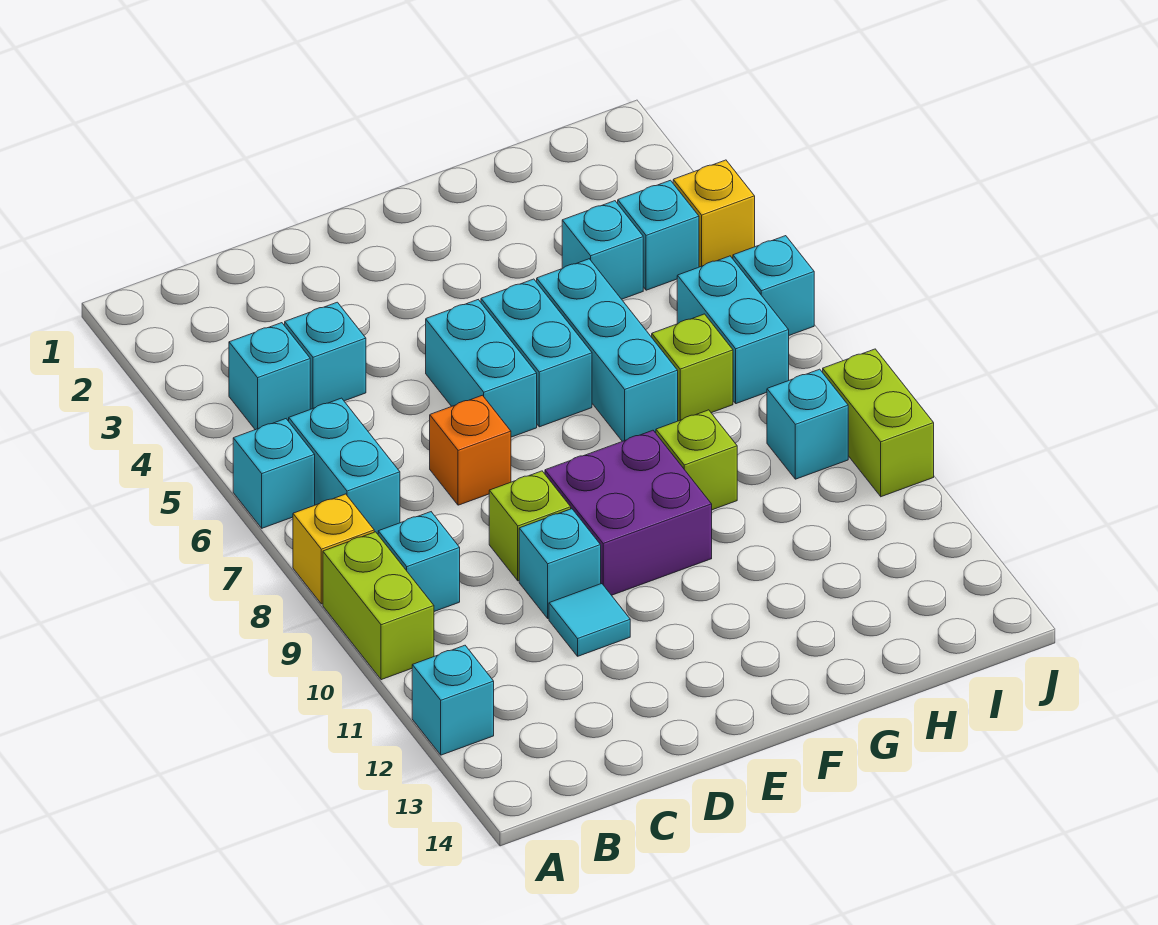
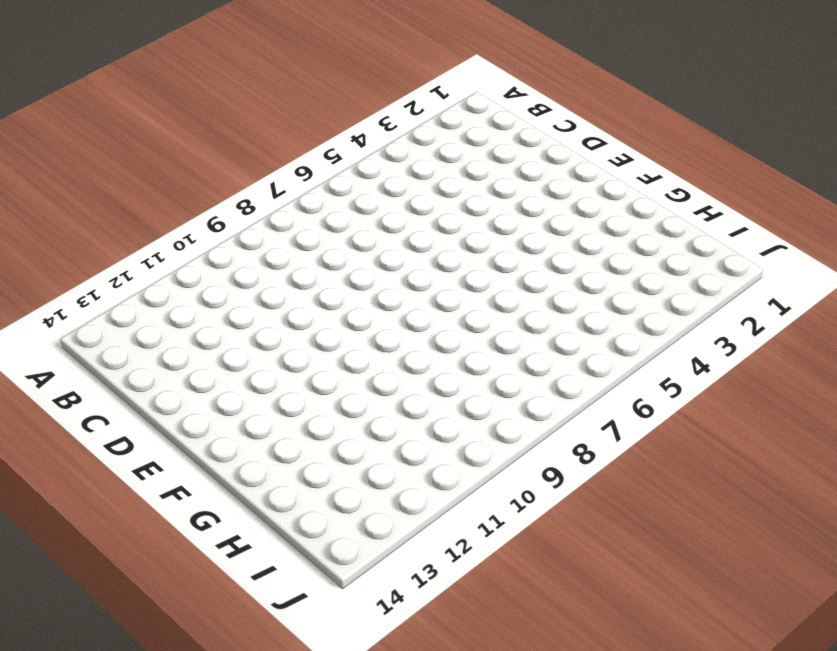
none -> cyan brick A6 level 1
none -> yellow brick A8 level 1
none -> lime brick A9:A10 level 1

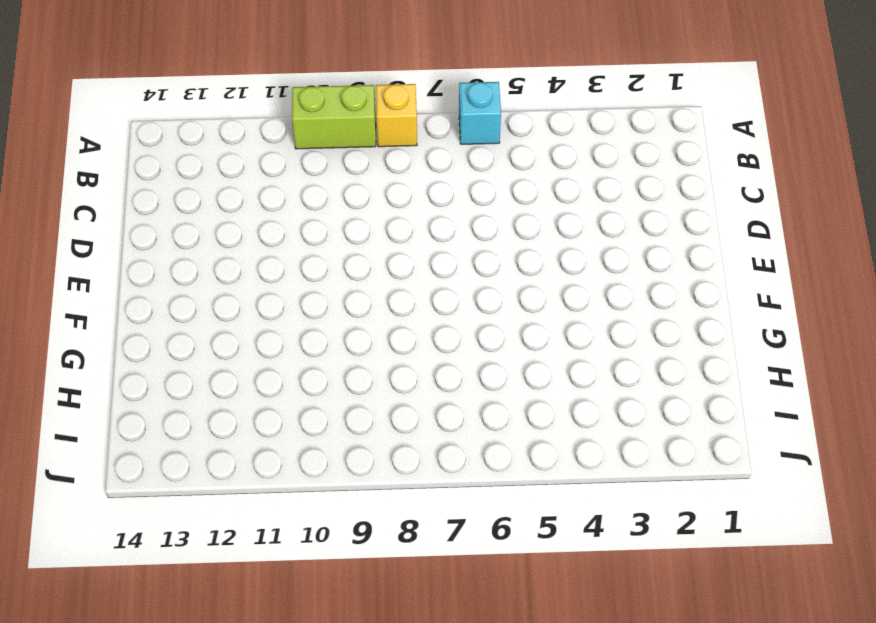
none -> cyan brick A12 level 1
none -> cyan brick B4 level 1
none -> cyan brick B6:B7 level 1

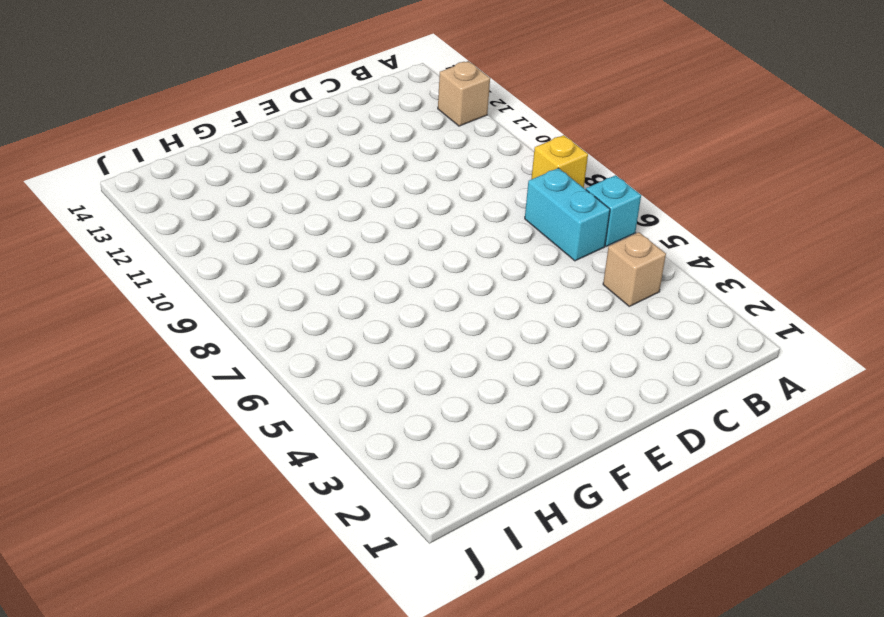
tan brick A12 level 1 -> cyan brick A12 level 1
tan brick B4 level 1 -> cyan brick B4 level 1
none -> lime brick A9:A10 level 1
none -> cyan brick B9 level 1
none -> cyan brick C4 level 1

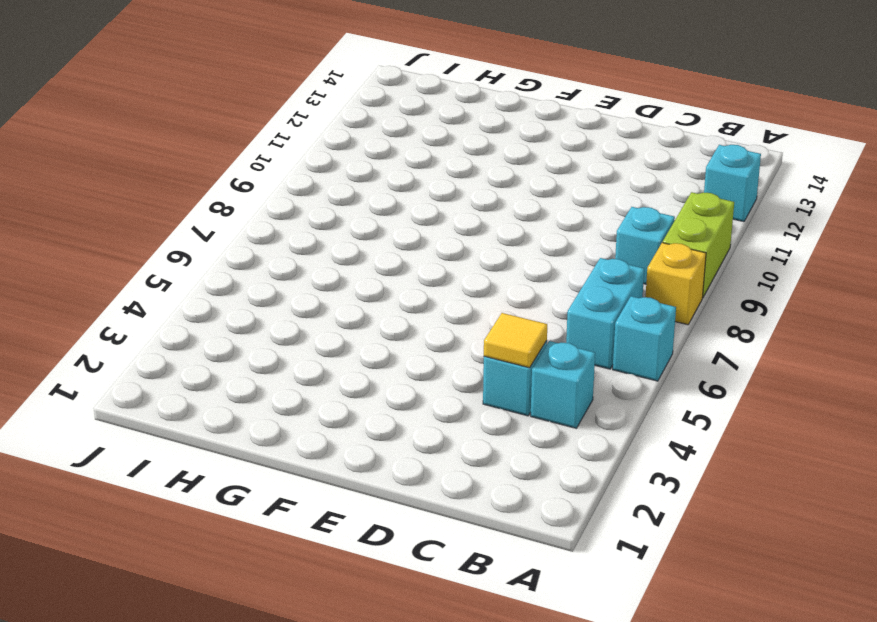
yellow tile C4 level 2 -> none
none -> orange brick D7 level 1
none -> lime brick D9 level 1
none -> cyan brick D10 level 1

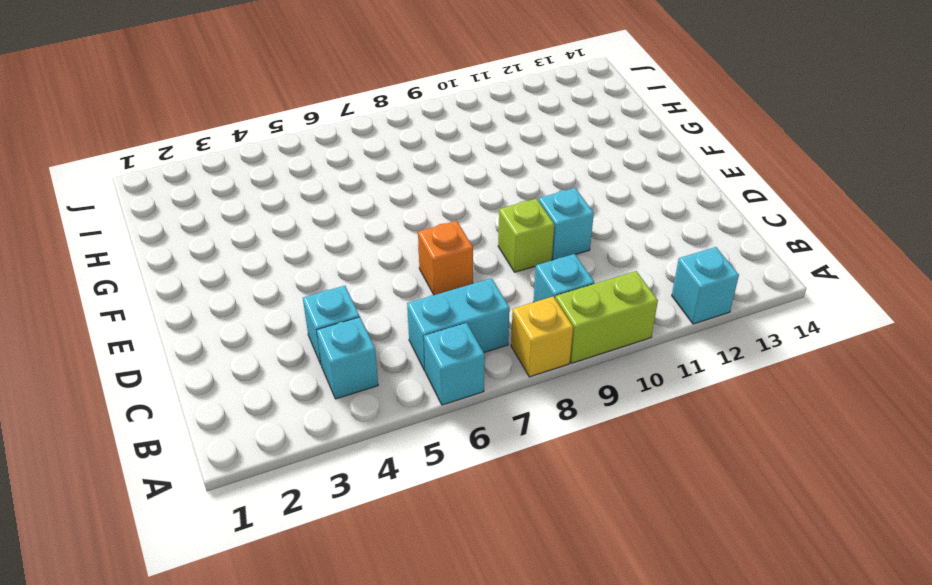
none -> cyan tile D11 level 1
none -> cyan brick E5:E6 level 1
none -> purple brick E9:F10 level 1

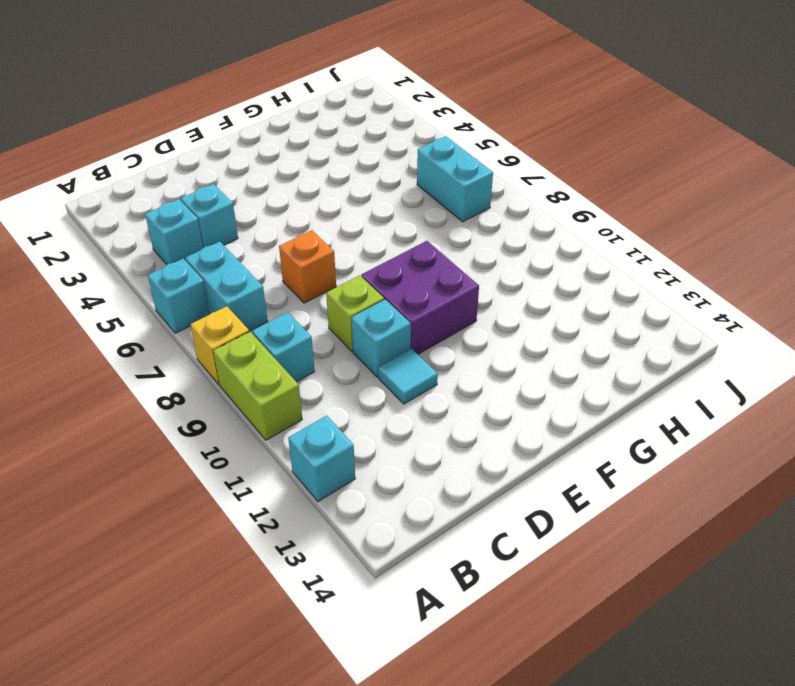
none -> cyan brick E5:E6 level 1
none -> cyan brick F5:F6 level 1
none -> cyan brick G5:G7 level 1

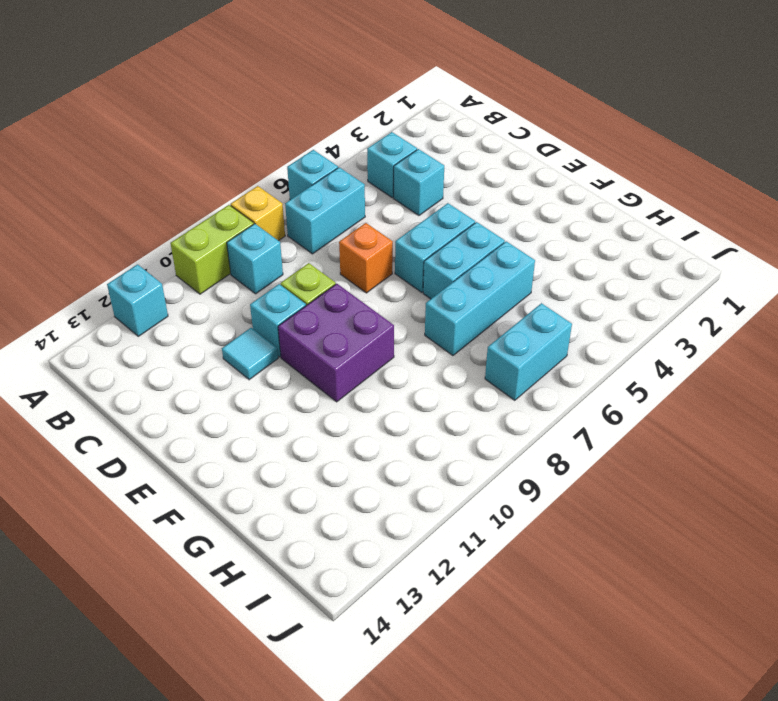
none -> lime brick G9 level 1
none -> cyan brick H4 level 1
none -> lime brick H7 level 1

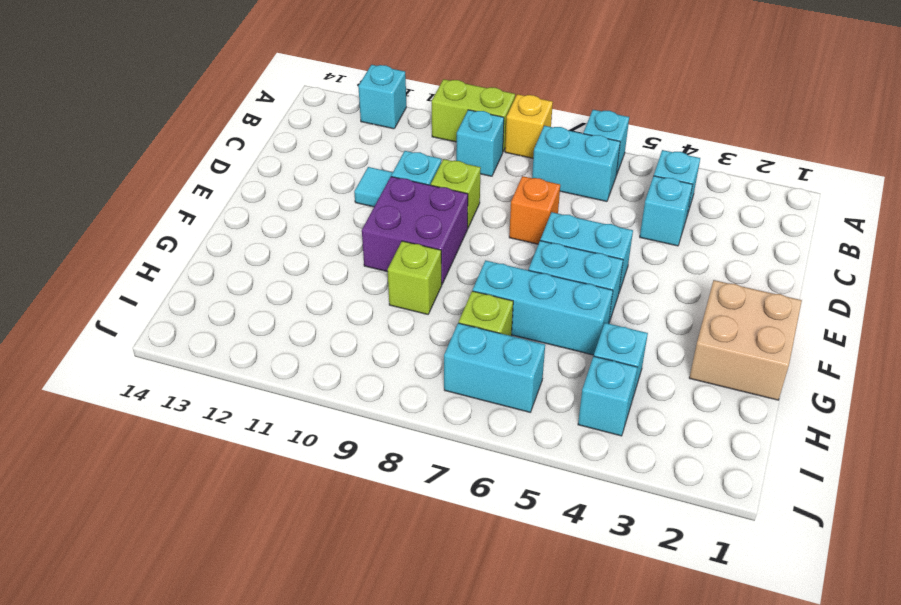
tan brick F1:G2 level 1 -> none
none -> cyan brick I9 level 1
none -> yellow brick J4 level 1
none -> cyan brick J6 level 1

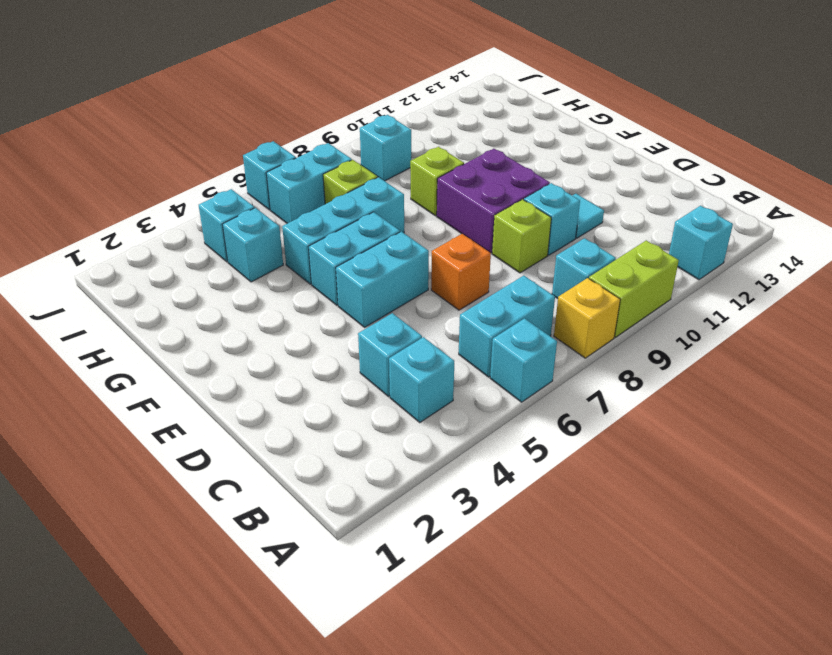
none -> yellow brick J4 level 1
none -> lime brick J9:J10 level 1

